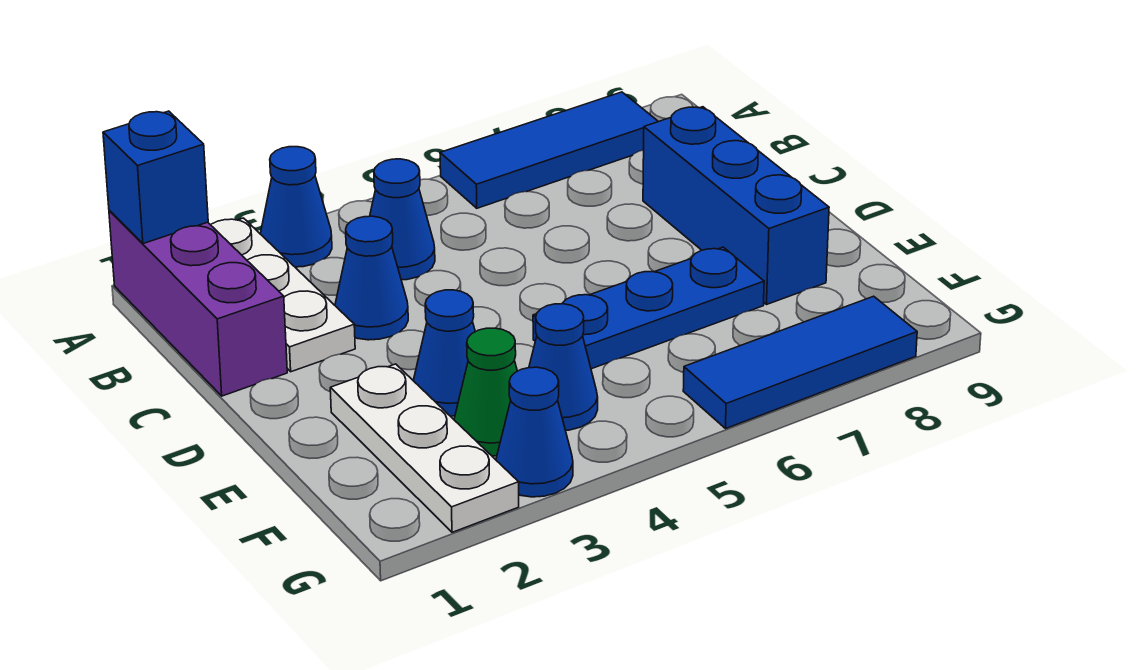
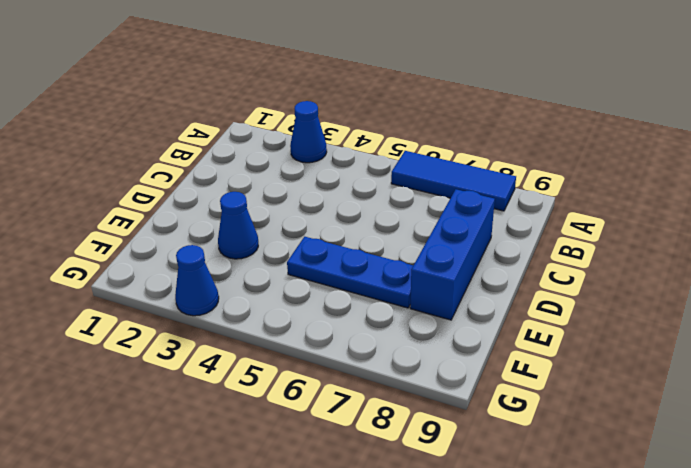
none -> purple brick A1:C1 level 1
none -> white plate A2:C2 level 1
none -> blue cone B4 level 1

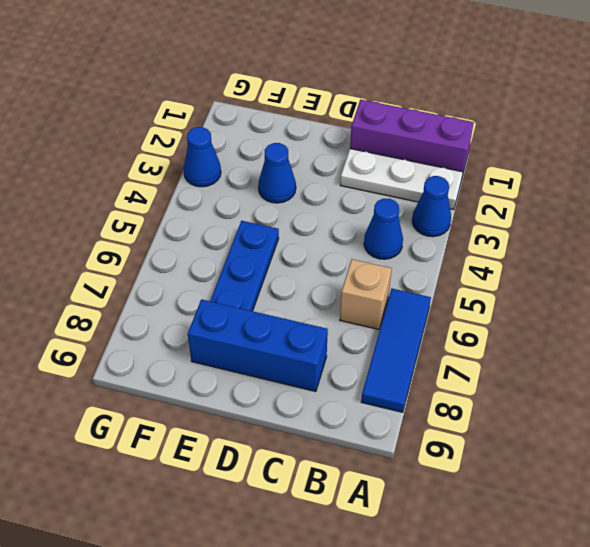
tan brick B6 level 1 -> none
none -> blue cone C3 level 1
none -> white plate E2:G2 level 1
none -> green cone F3 level 1

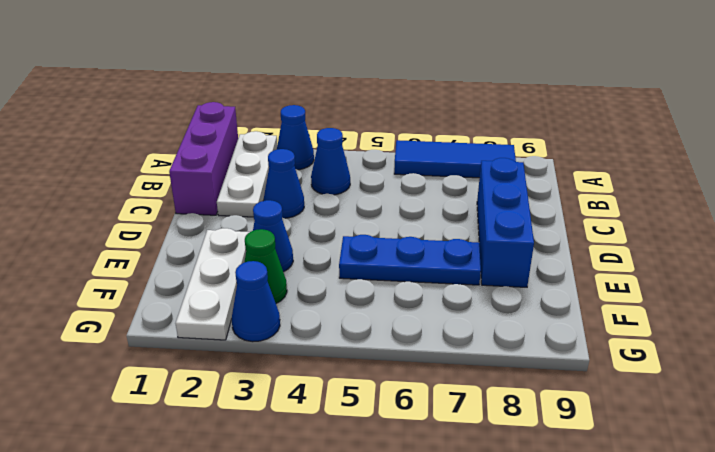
none -> blue cone F4 level 1
none -> blue tile G6:G8 level 1
none -> blue brick A1 level 2

